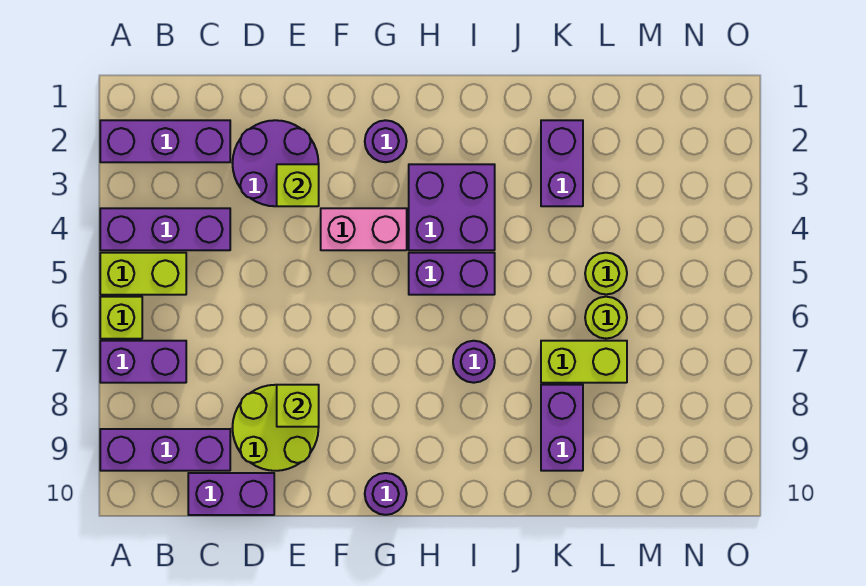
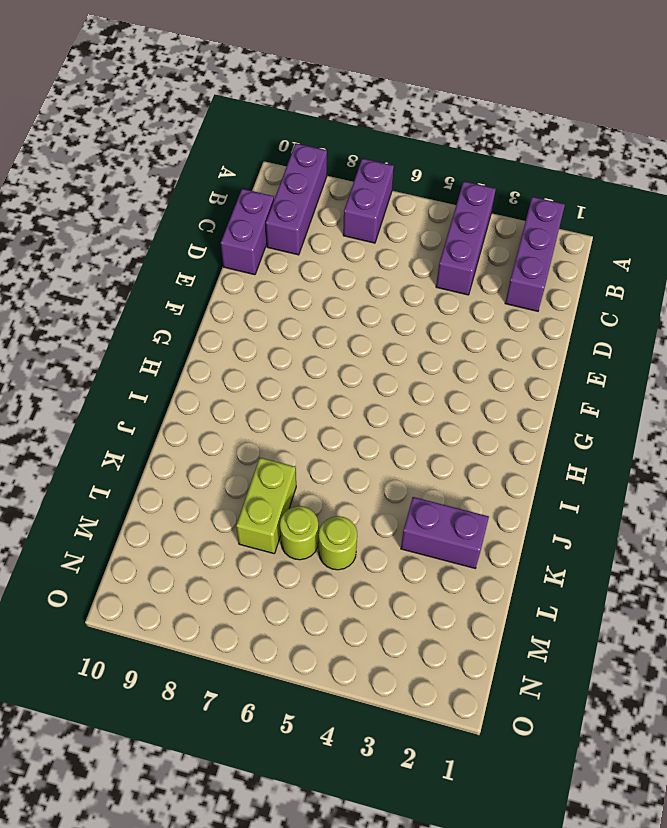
none -> lime brick A5:B5 level 1
none -> lime brick A6 level 1
none -> purple round brick D2:E3 level 1

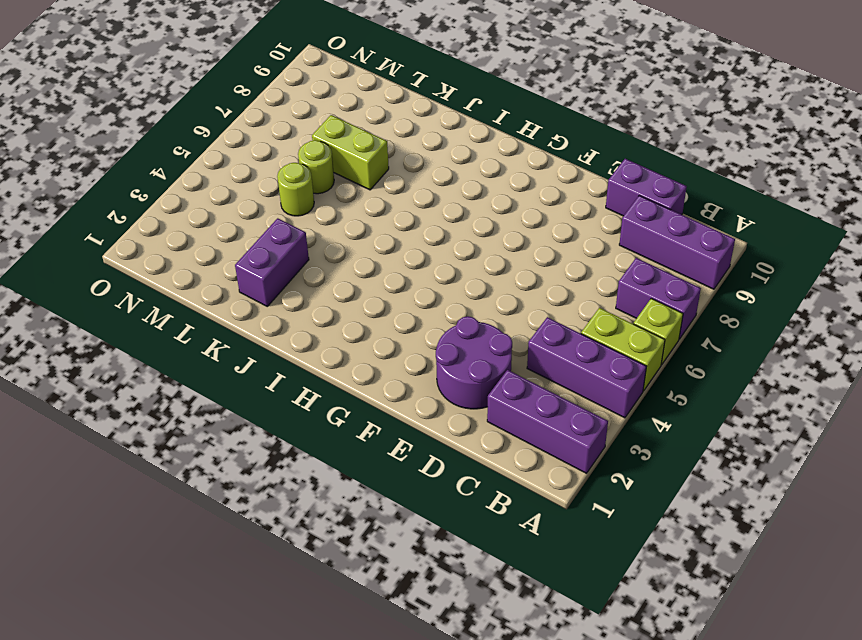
none -> lime round brick D8:E9 level 1
none -> pink brick F4:G4 level 1
none -> purple round brick G2 level 1

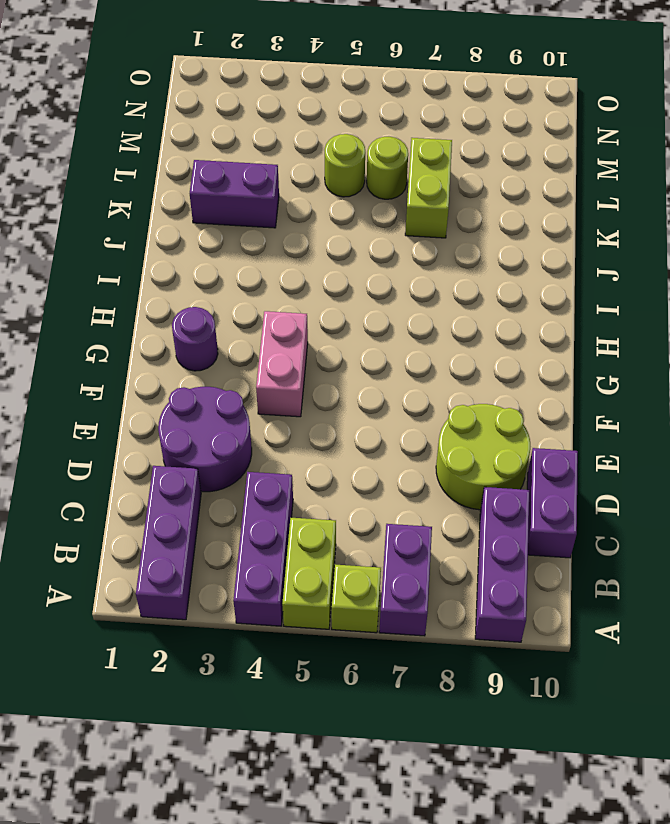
none -> purple round brick G10 level 1
none -> purple brick H3:I4 level 1
none -> purple brick H5:I5 level 1

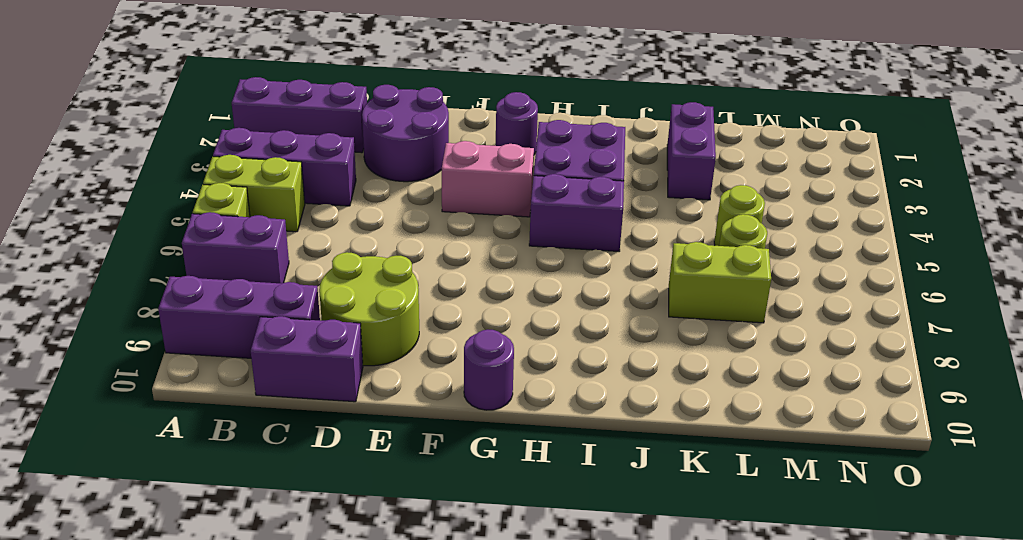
none -> purple round brick I7 level 1
none -> purple brick K8:K9 level 1
none -> lime brick E3 level 2

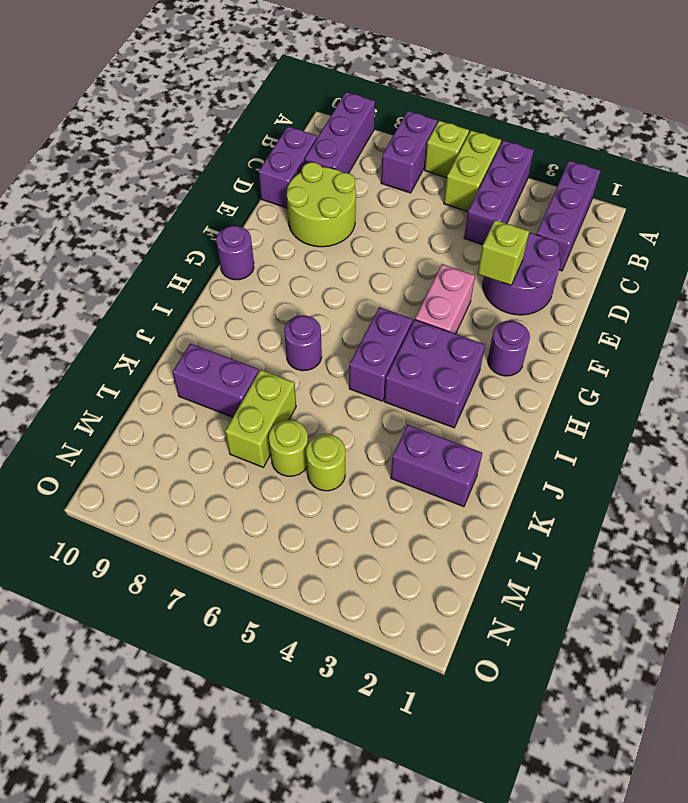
none -> lime brick E8 level 2

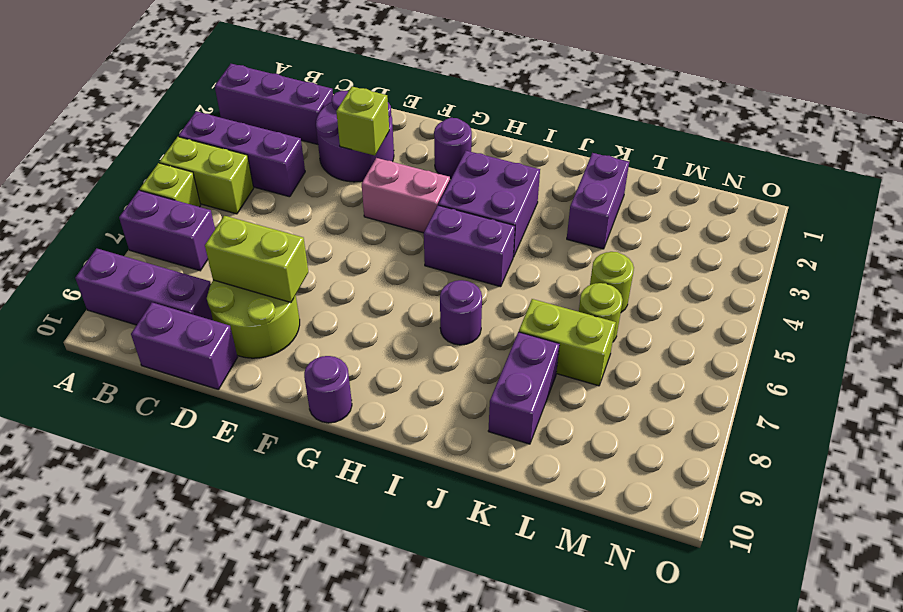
lime brick D8:E8 level 2 -> lime brick E8 level 2

